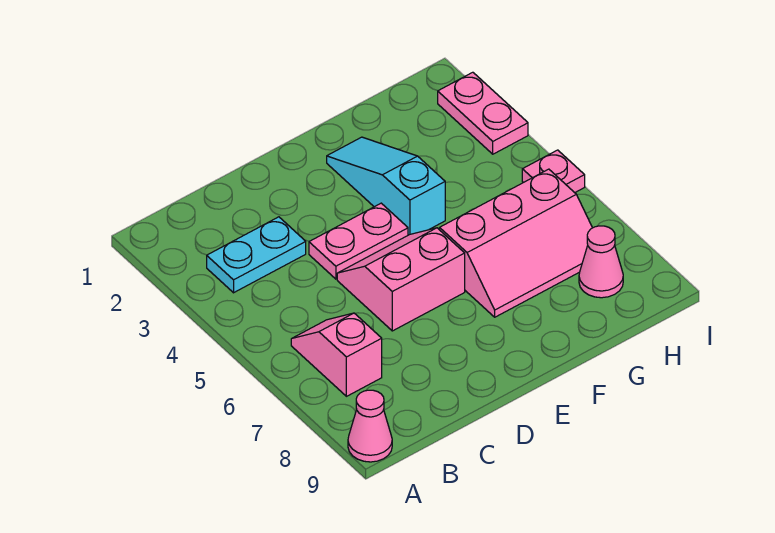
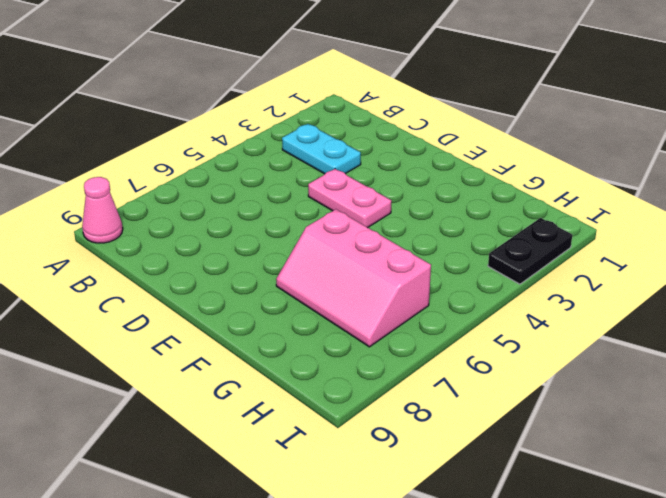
black plate I2:I3 level 1 -> pink plate I2:I3 level 1
none -> pink slope B6:B7 level 1 top 7
none -> pink slope D5:E6 level 1 top 6

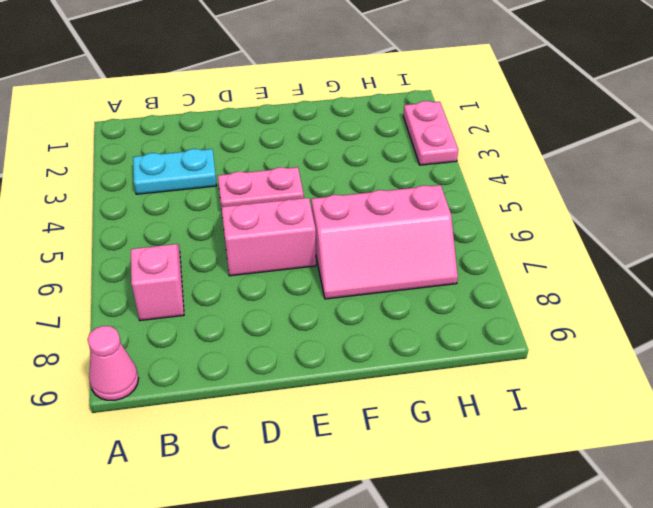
none -> cyan slope F2:F4 level 1 top 4
none -> pink cone H8 level 1

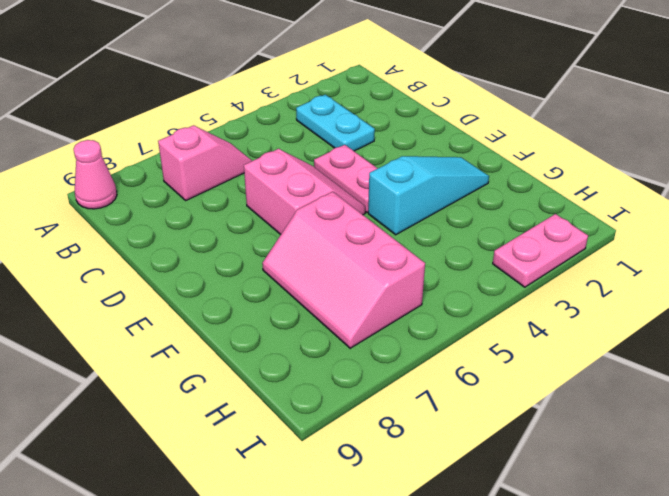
none -> pink cone H8 level 1
none -> pink plate I5 level 1

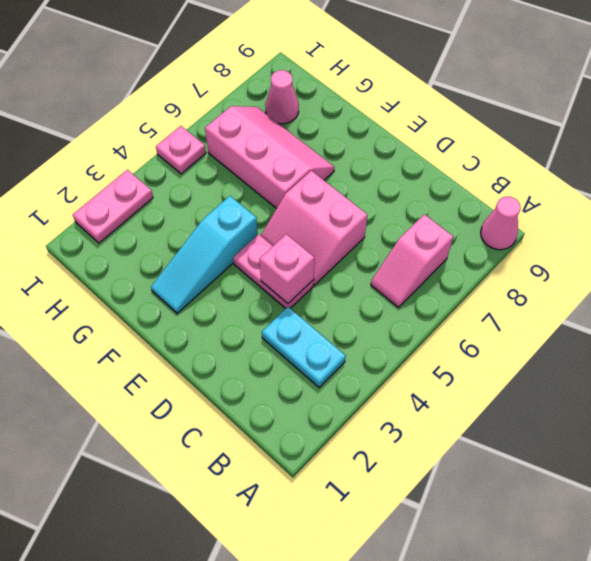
pink brick D4 level 2 -> none

